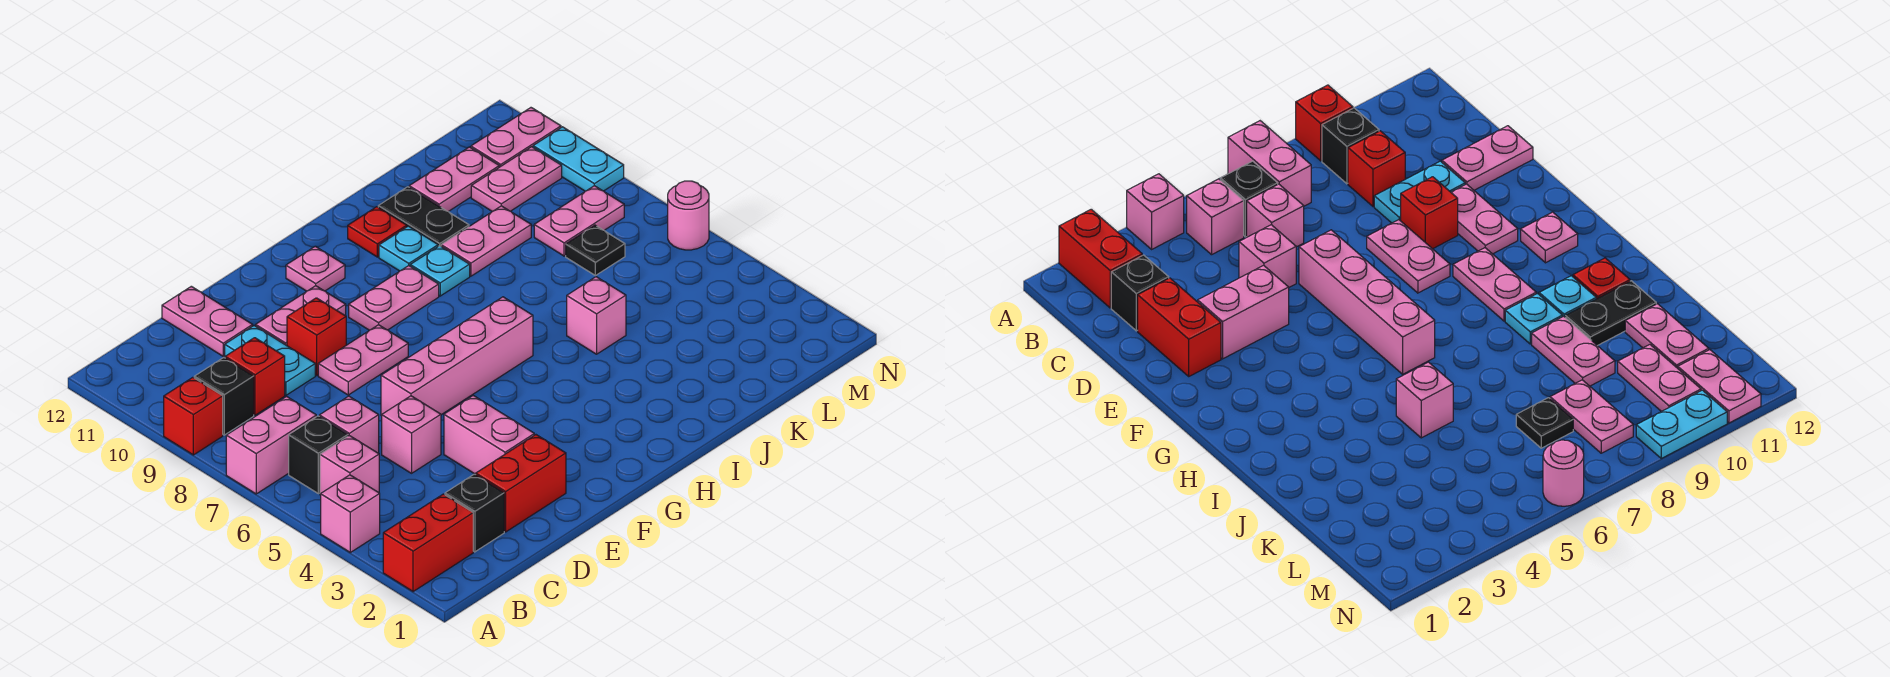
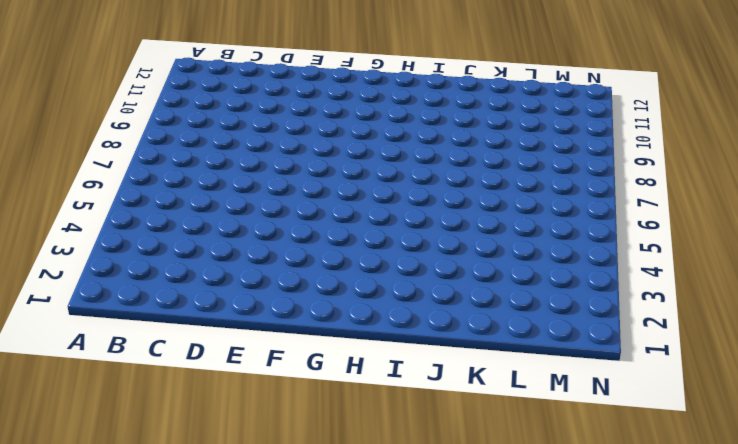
none -> red brick A2:B2 level 1
none -> pink brick A4 level 1
none -> pink brick A7:B7 level 1
none -> red brick A9 level 1

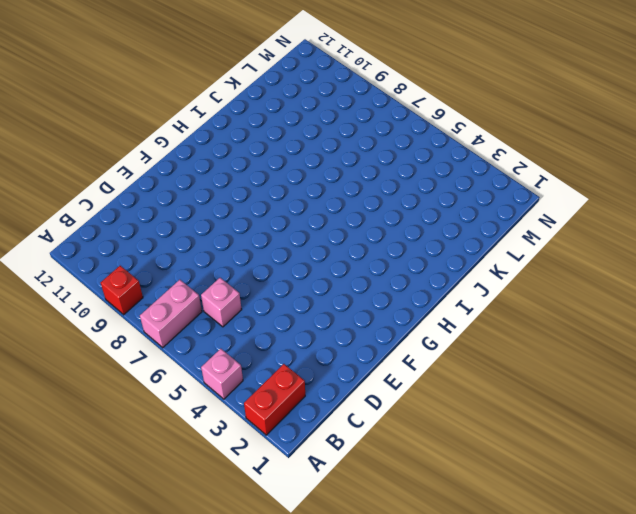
none -> pink brick B5 level 1
none -> black brick B6 level 1
none -> black brick B9 level 1
none -> black brick C2 level 1

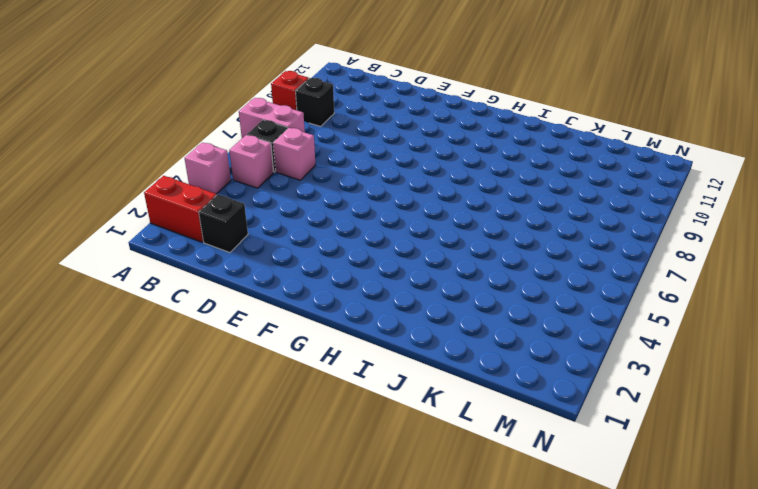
none -> red brick C9 level 1
none -> red brick D2:E2 level 1
none -> pink brick D5 level 1
none -> cyan plate D9:D10 level 1

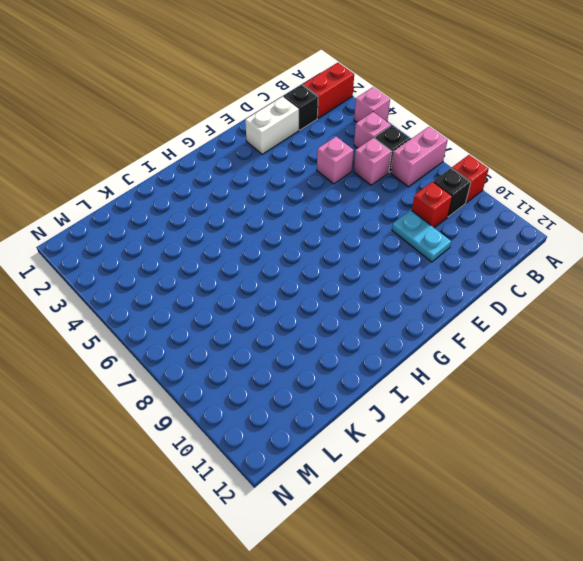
white brick D2:E2 level 1 -> red brick D2:E2 level 1
none -> pink plate D11:D12 level 1
none -> pink brick E3:E4 level 1
none -> pink brick E6:H6 level 1
none -> pink plate E8:F8 level 1

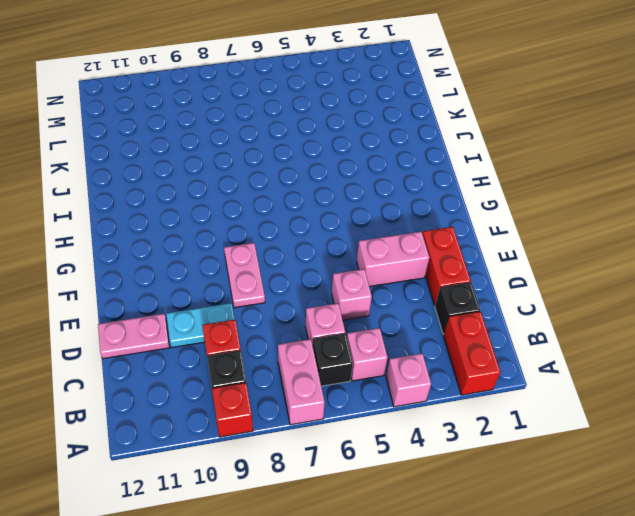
none -> pink brick E6:H6 level 1
none -> red brick E9 level 1
none -> pink plate E10:F10 level 1
none -> pink plate G9:H9 level 1

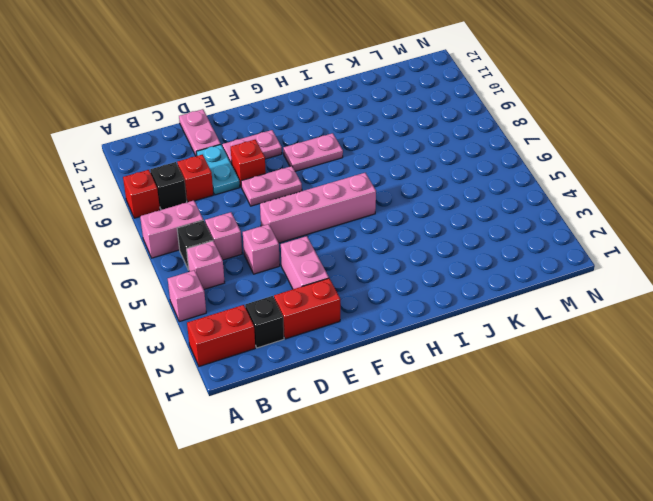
none -> pink plate G11 level 1
none -> cyan plate I9 level 1
none -> cyan plate I10 level 1
none -> red plate I11 level 1

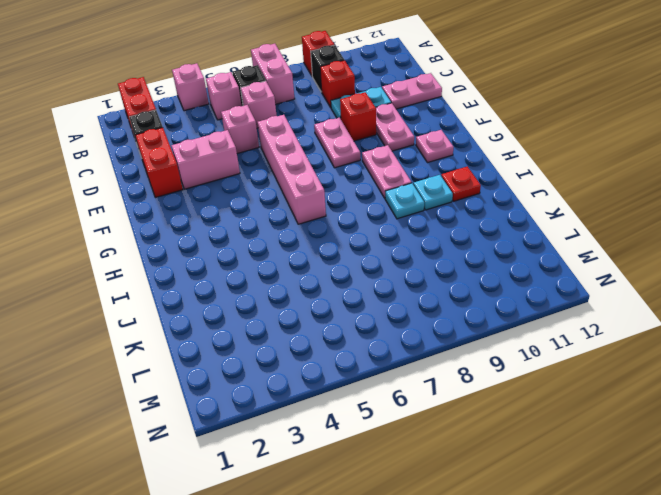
none -> pink brick J5 level 1
none -> pink plate J9:K9 level 1
none -> black plate J10:J11 level 1
none -> pink plate K11:L11 level 1

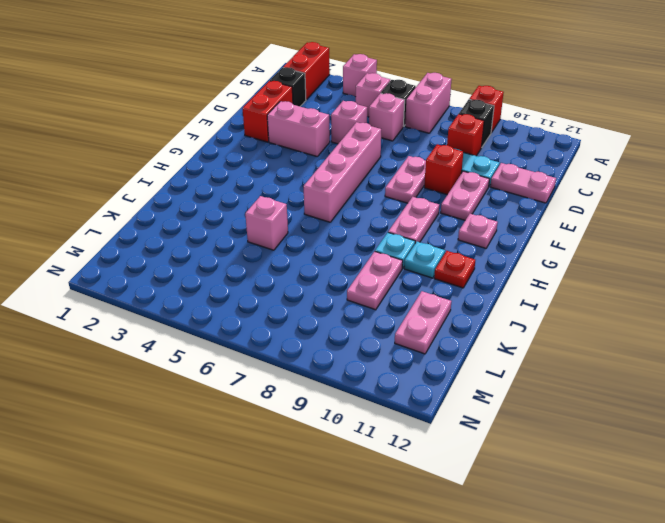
none -> black plate J10:J11 level 1
none -> black plate L7 level 1
none -> pink plate L8:M8 level 1
none -> pink plate L10:M10 level 1

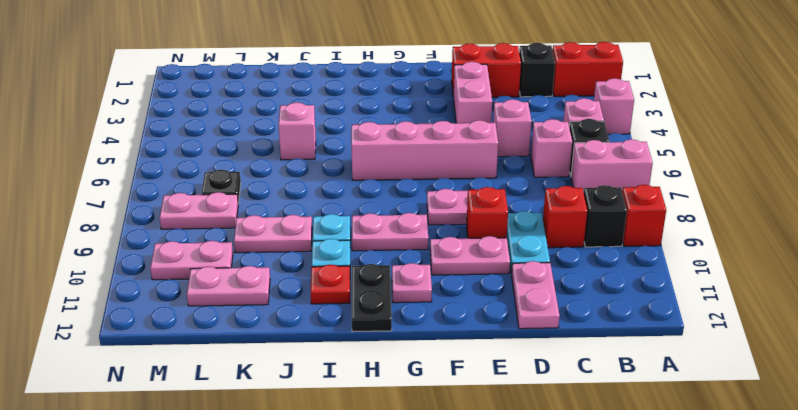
black plate H11:H12 level 1 -> black plate J10:J11 level 1
none -> pink plate M11:N11 level 1
none -> pink round brick N6 level 1
none -> cyan plate N9:N10 level 1

